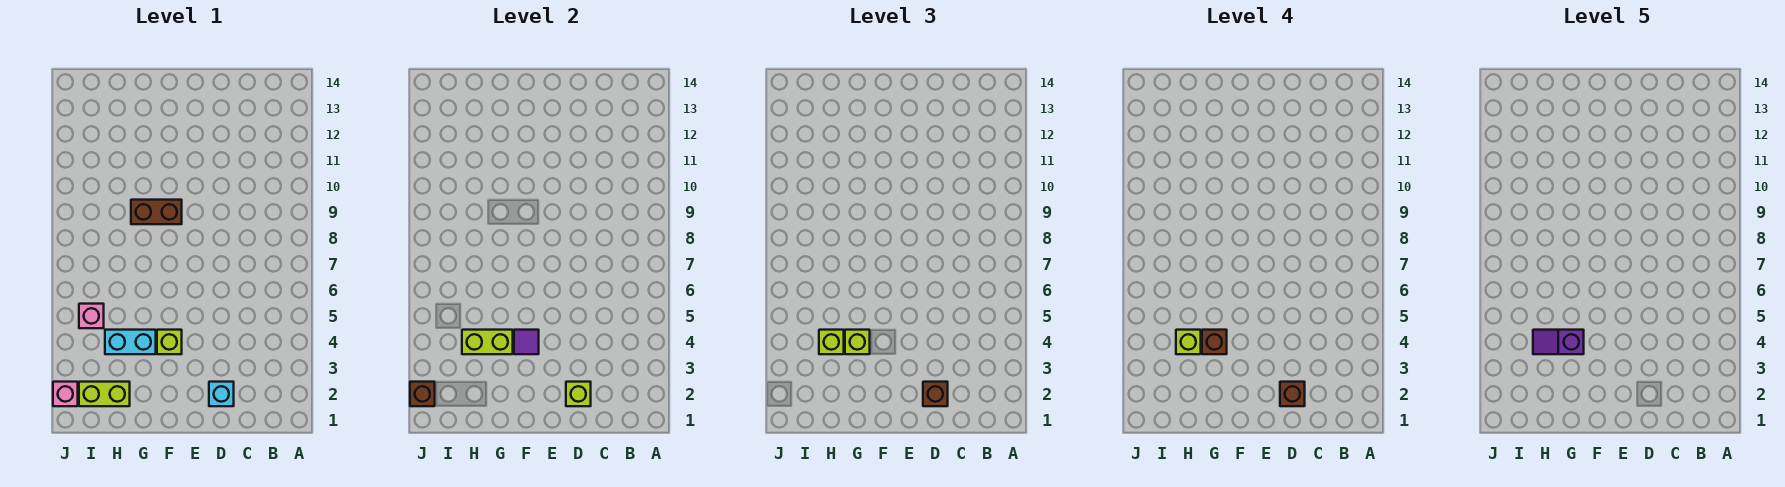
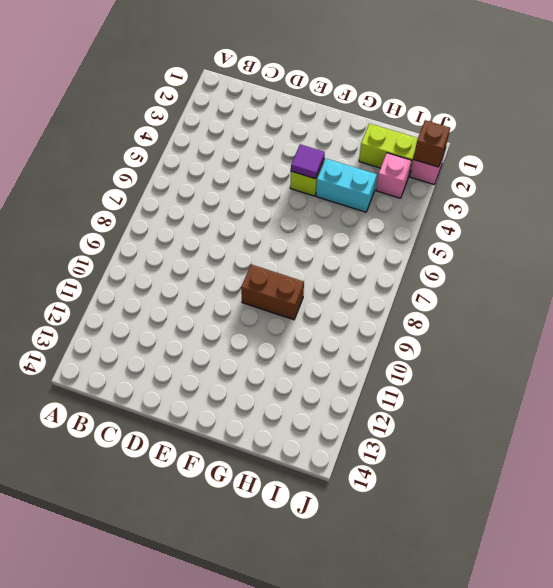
pink brick I3 level 1 -> pink brick I5 level 1
none -> cyan brick D2 level 1
none -> lime brick D2 level 2
none -> lime brick G4:H4 level 2

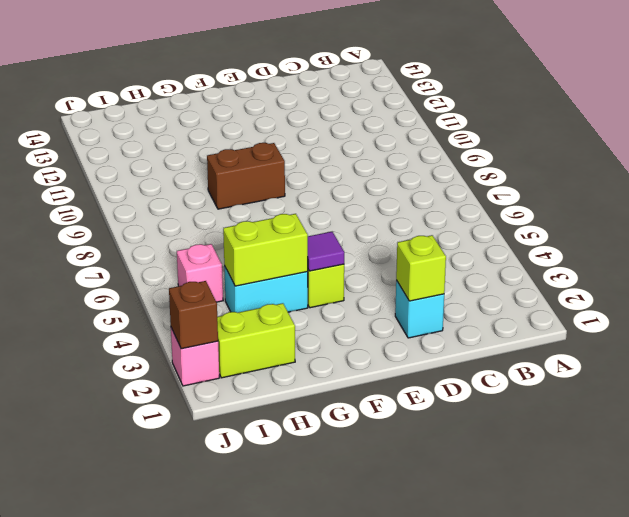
none -> brown brick D2 level 3
none -> lime brick G4 level 3
none -> lime brick H4 level 3

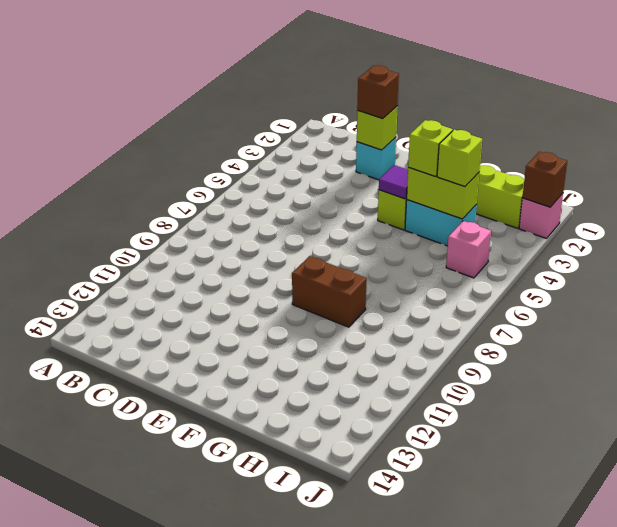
none -> brown brick D2 level 4
none -> brown brick G4 level 4
none -> lime brick H4 level 4

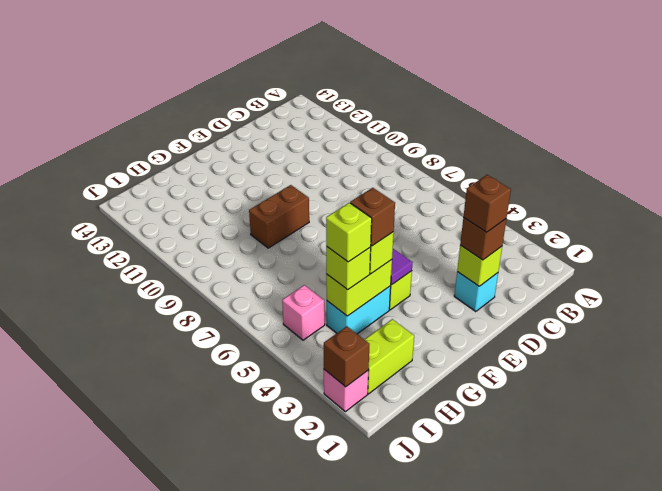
none -> purple slope G4:H4 level 5 top G

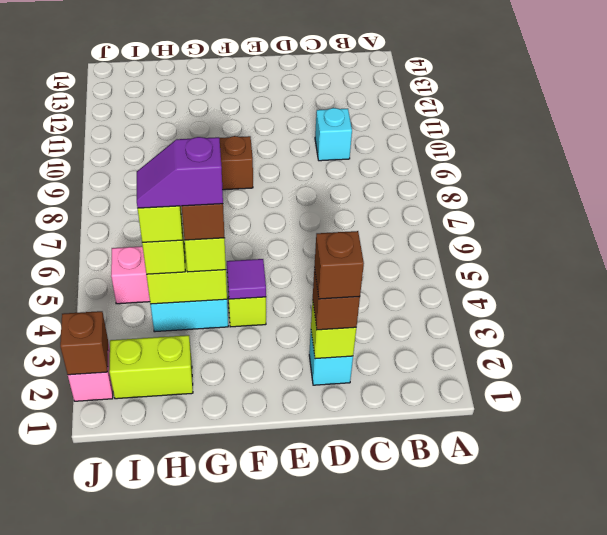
cyan brick C10 level 1 -> none

